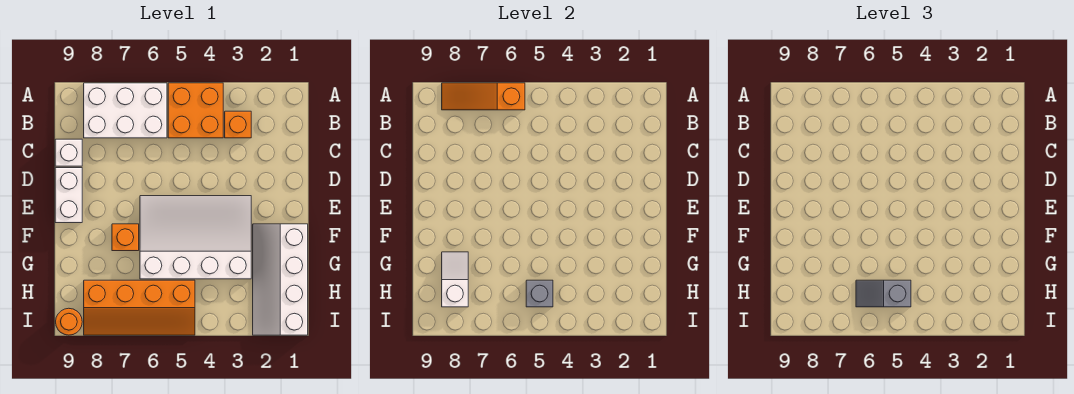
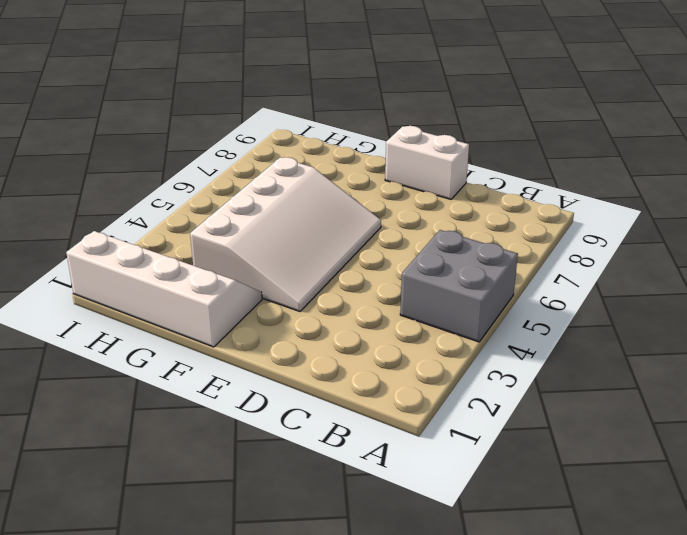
grey brick A4:B5 level 1 -> orange brick A4:B5 level 1
none -> white brick A6:B8 level 1
none -> orange brick B3 level 1
none -> white brick C9 level 1

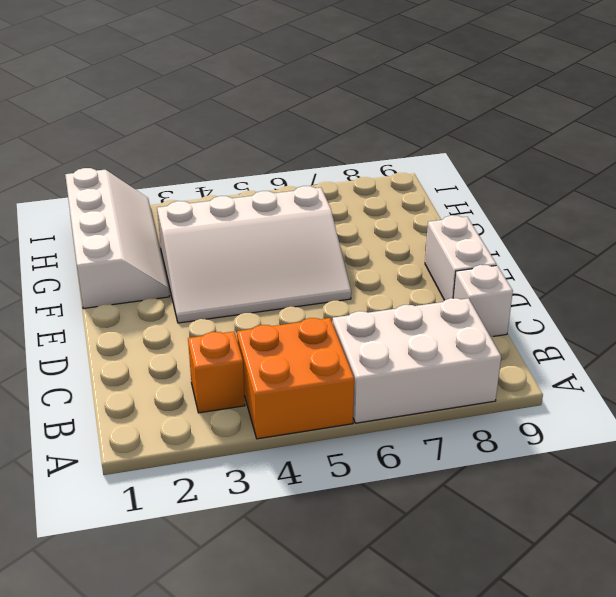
none -> orange brick F7 level 1
none -> orange slope H5:I8 level 1 top H
none -> orange round brick I9 level 1

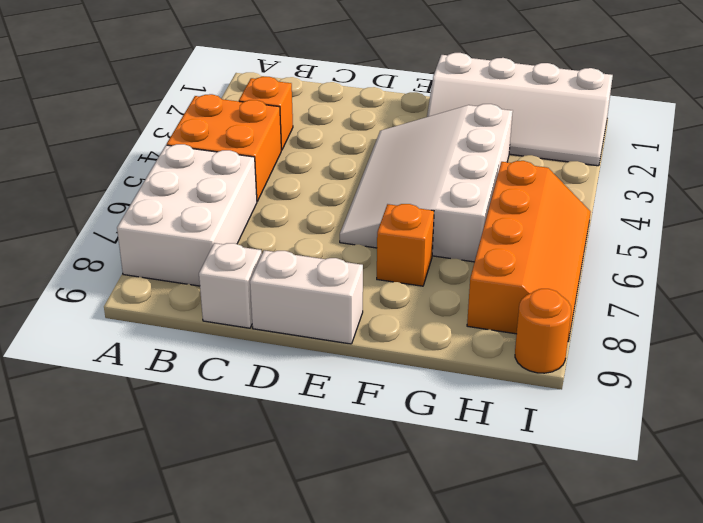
none -> orange slope A6:A8 level 2 top 6
none -> white slope G8:H8 level 2 top H
none -> grey brick H5 level 2

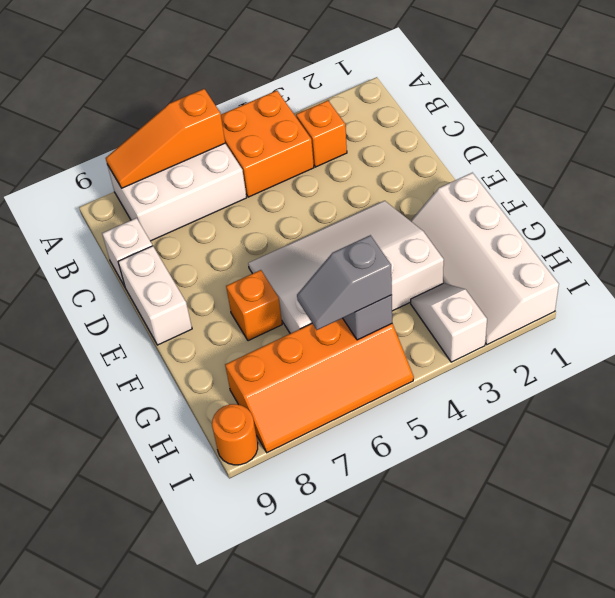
white slope H3:I3 level 1 top I -> white slope G8:H8 level 2 top H

